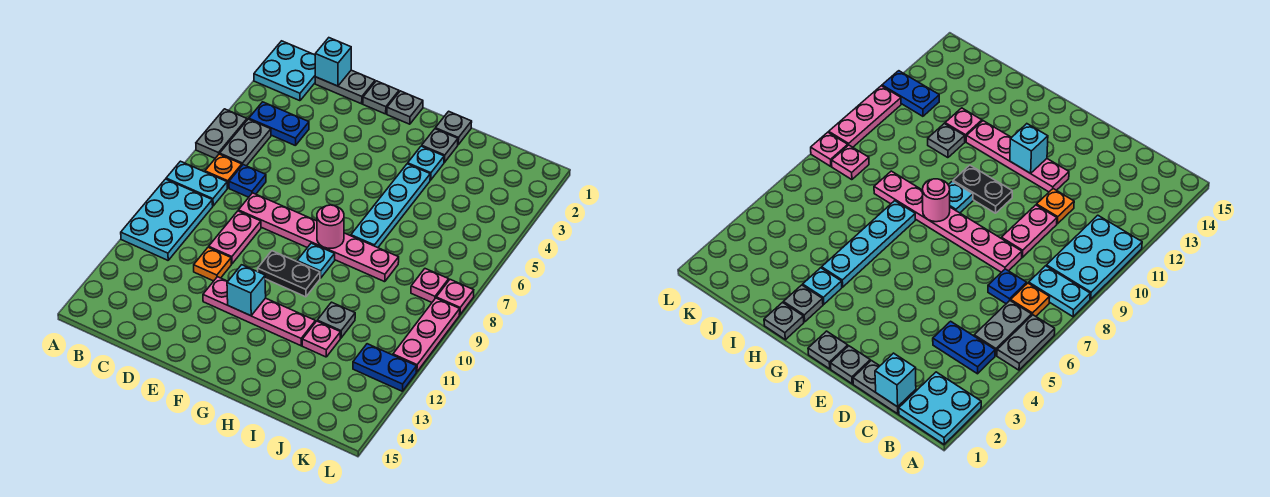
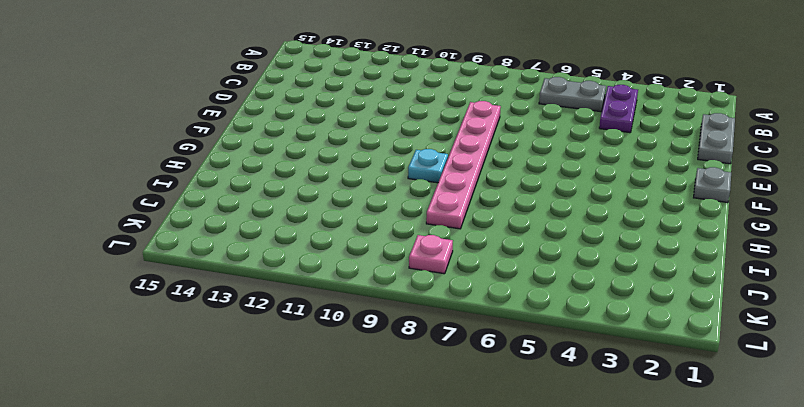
purple plate B4:C4 level 1 -> blue plate B4:C4 level 1
none -> cyan plate A1:B2 level 1
none -> grey plate A5:A6 level 1
none -> cyan plate A8:B8 level 1
none -> cyan plate A9:B11 level 1

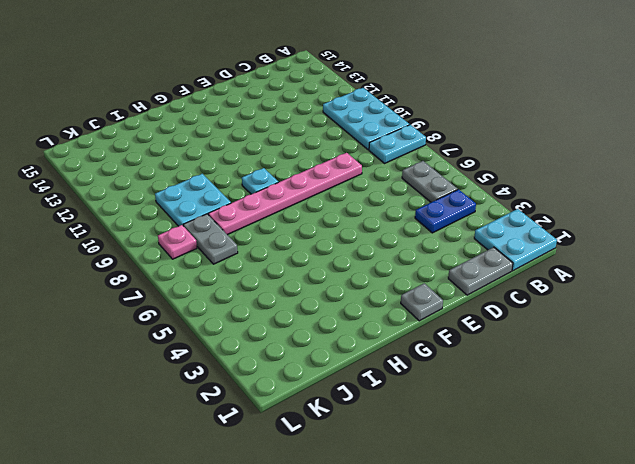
cyan plate I9:J10 level 1 -> none
grey plate J7:J8 level 1 -> grey plate A5:A6 level 1
none -> orange plate B7 level 1
none -> blue plate C7 level 1
none -> pink plate D9:D10 level 1
none -> orange plate D11 level 1

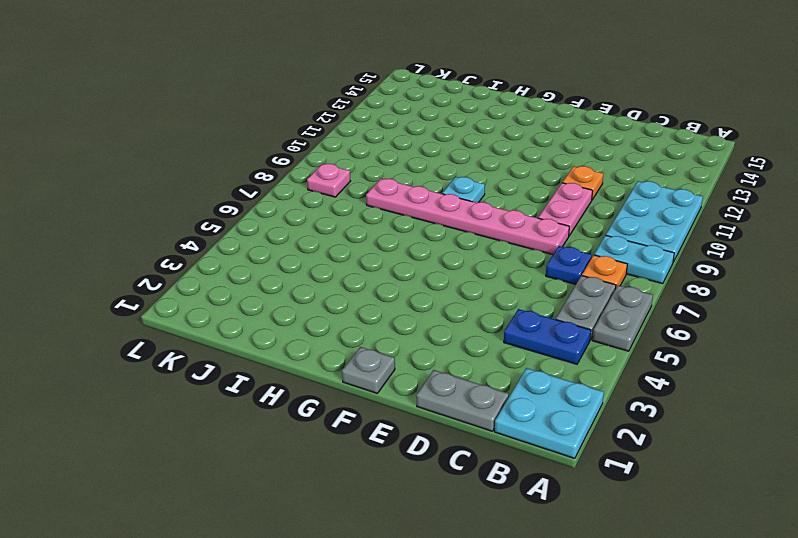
none -> grey plate E1 level 1
none -> pink plate E12:H12 level 1
none -> black plate F10:G10 level 1
none -> grey plate H1 level 1

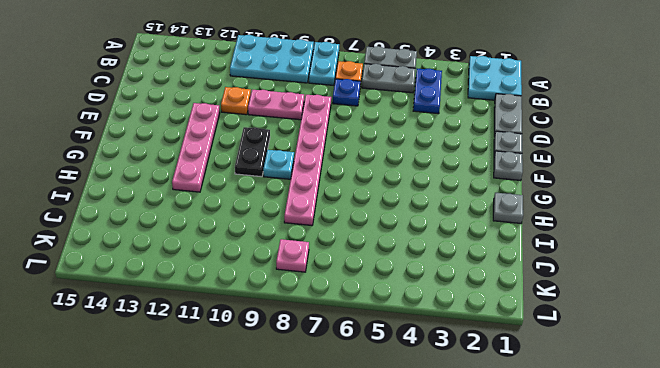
none -> grey plate H2 level 1
none -> cyan plate H3 level 1
none -> cyan plate H4:H7 level 1
none -> grey plate I11 level 1

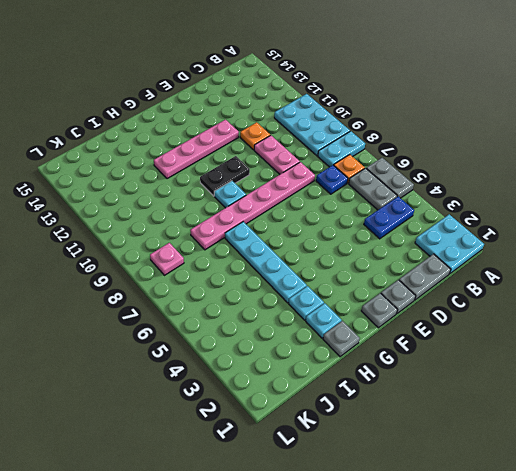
cyan plate H2 level 1 -> grey plate H2 level 1
none -> grey plate I11 level 1
none -> pink plate I12 level 1
none -> blue plate K12:L12 level 1
none -> pink plate L8 level 1

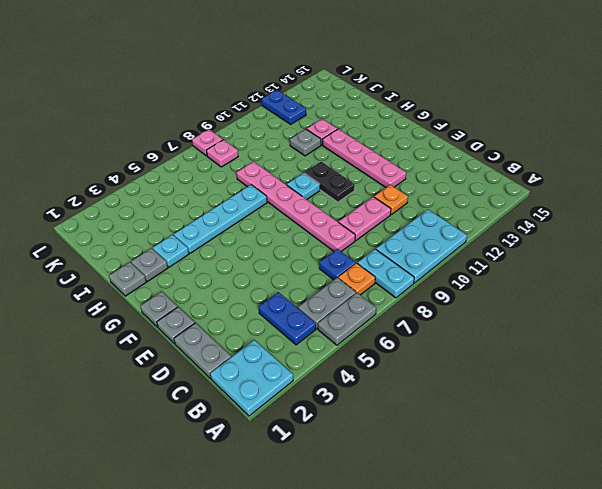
none -> pink plate L9:L11 level 1
none -> cyan brick C1 level 2
none -> cyan brick F12 level 2
none -> pink round brick G8 level 2

